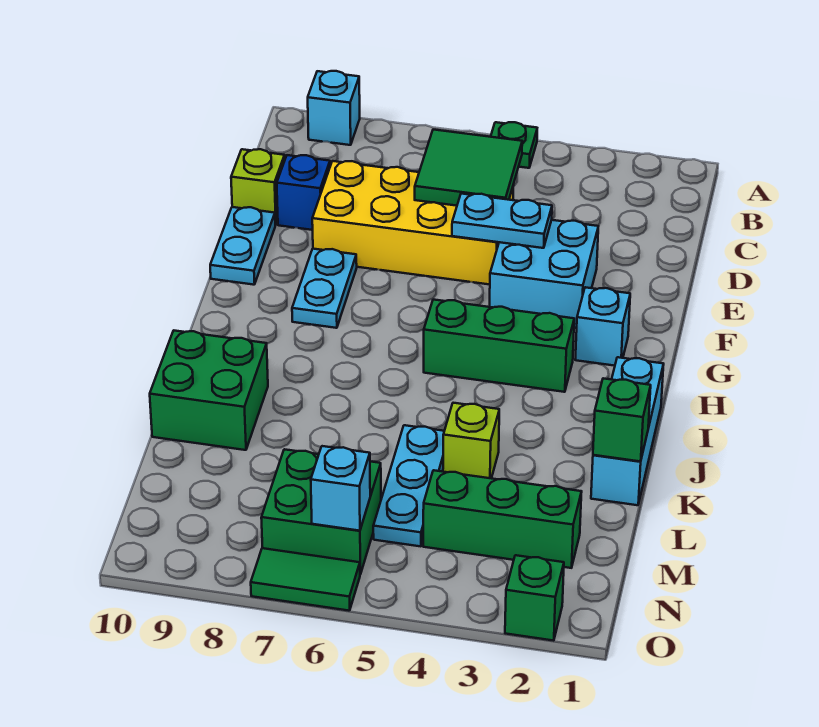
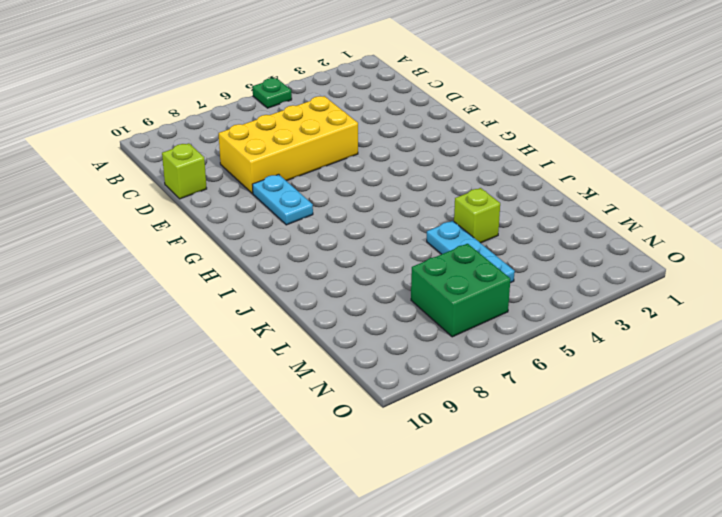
none -> cyan brick A9 level 1
none -> blue brick D9 level 1
none -> cyan brick E3:F4 level 1

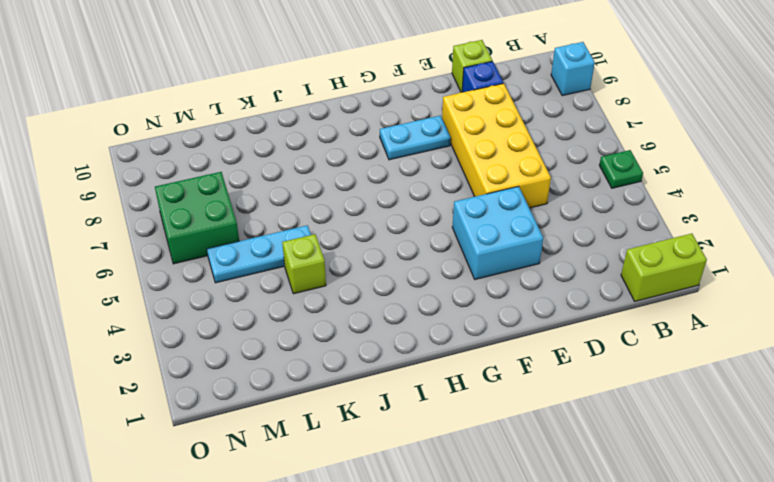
lime brick A1:B1 level 1 -> none
none -> cyan plate E10:F10 level 1
none -> cyan brick G2 level 1
none -> green brick H3:H5 level 1

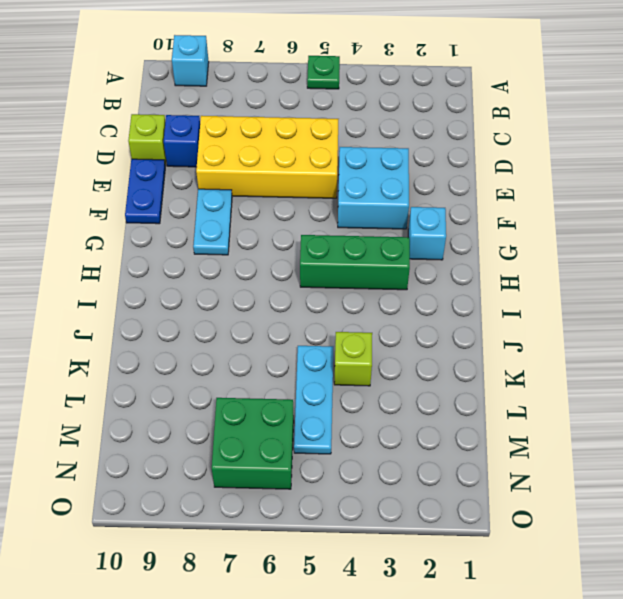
blue plate E10:F10 level 1 -> cyan plate E10:F10 level 1
none -> cyan brick I1:K1 level 1
none -> green brick J9:K10 level 1
none -> green brick M2:M4 level 1

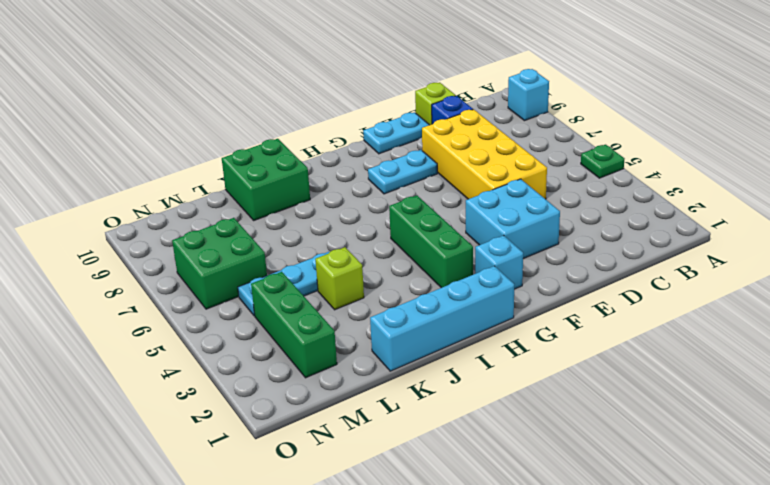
cyan brick H1:K1 level 1 -> cyan brick I1:K1 level 1
none -> green brick O2 level 1
none -> green tile O6:O7 level 1
none -> green tile C5:D6 level 2

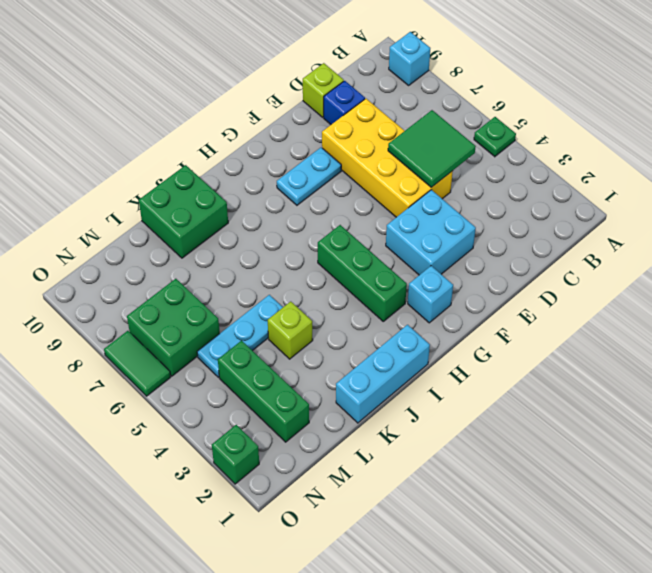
none -> cyan plate E10:F10 level 1
none -> cyan plate E4:E5 level 2
none -> green brick K1 level 2

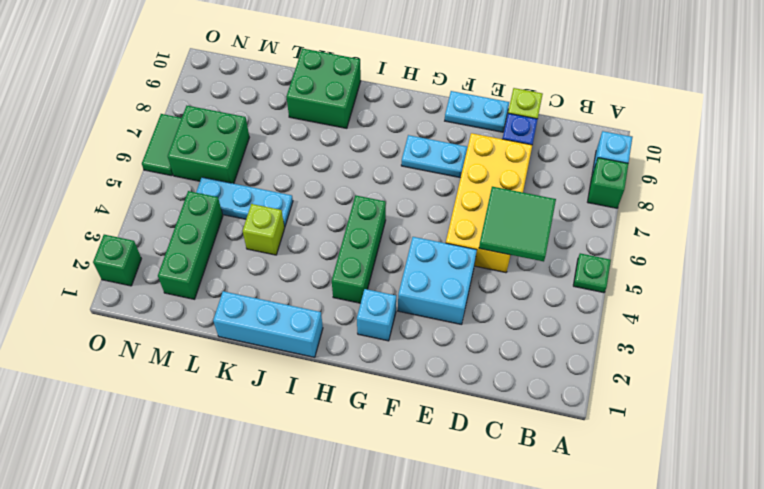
green brick A8 level 1 -> green brick K1 level 2
none -> cyan plate E4:E5 level 2
none -> cyan brick N6 level 2

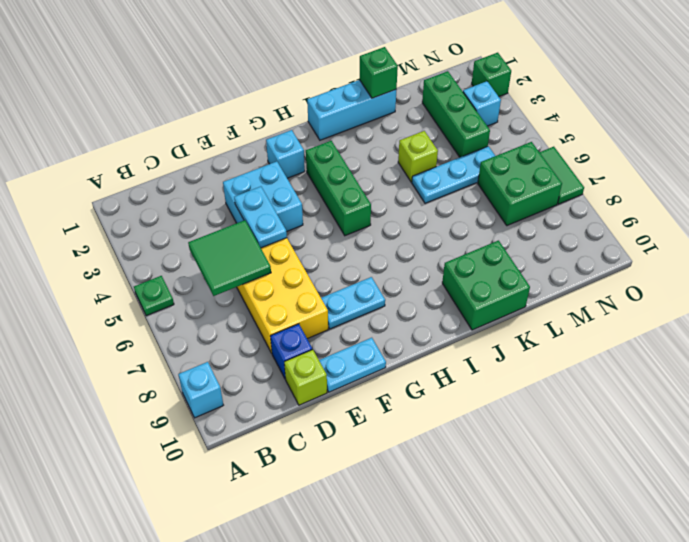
cyan brick N3 level 1 -> cyan brick N6 level 2

